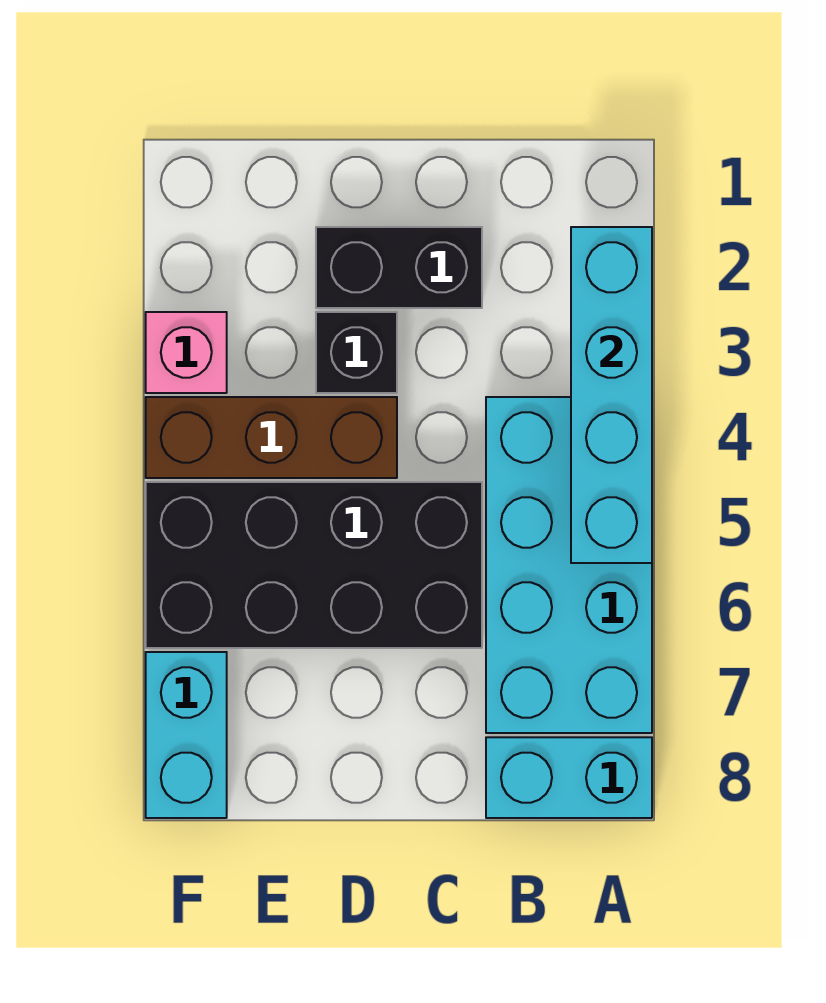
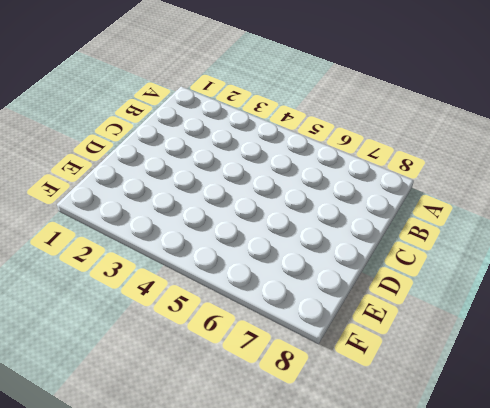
none -> cyan brick A4:B7 level 1
none -> cyan brick A8:B8 level 1

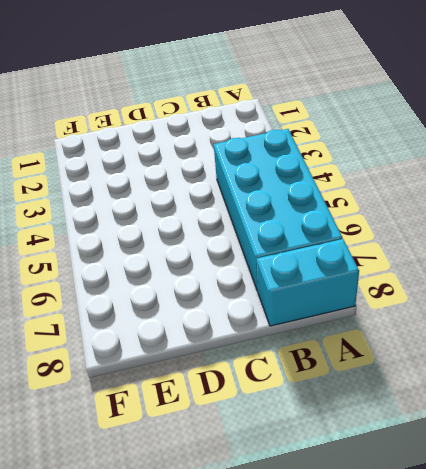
none -> black brick C2:D2 level 1
none -> black brick C5:F6 level 1

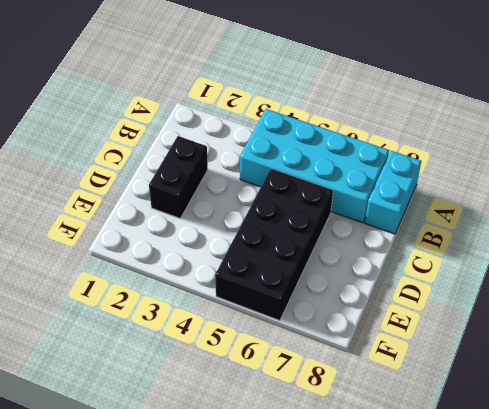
none -> black brick D3 level 1
none -> brown brick D4:F4 level 1

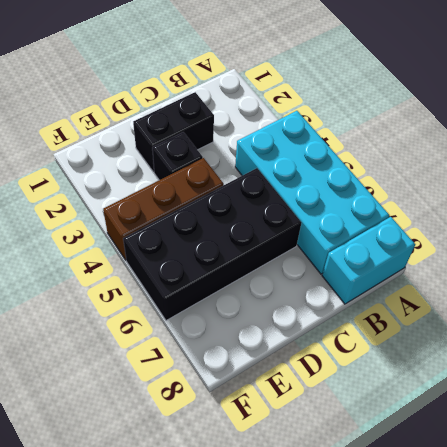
none -> pink brick F3 level 1
none -> cyan brick F7:F8 level 1

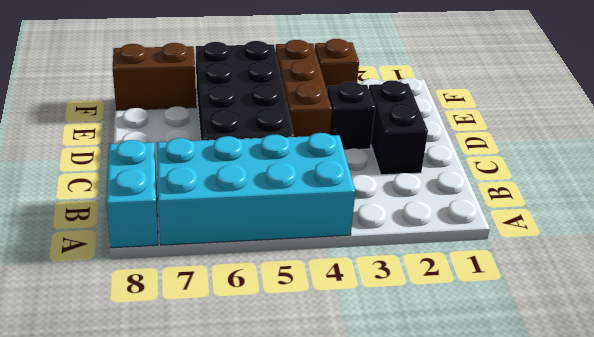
brown brick F3 level 1 -> pink brick F3 level 1
brown brick F7:F8 level 1 -> cyan brick F7:F8 level 1
none -> cyan brick A2:A5 level 2

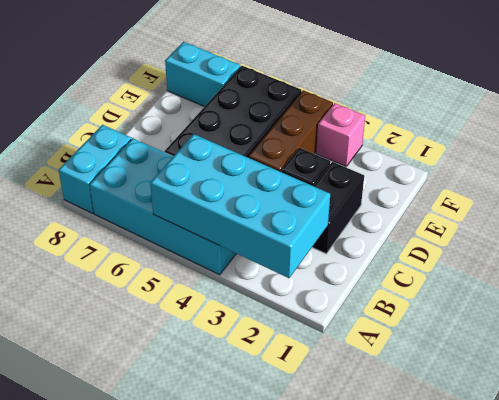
cyan brick A2:B5 level 2 -> cyan brick A2:A5 level 2

